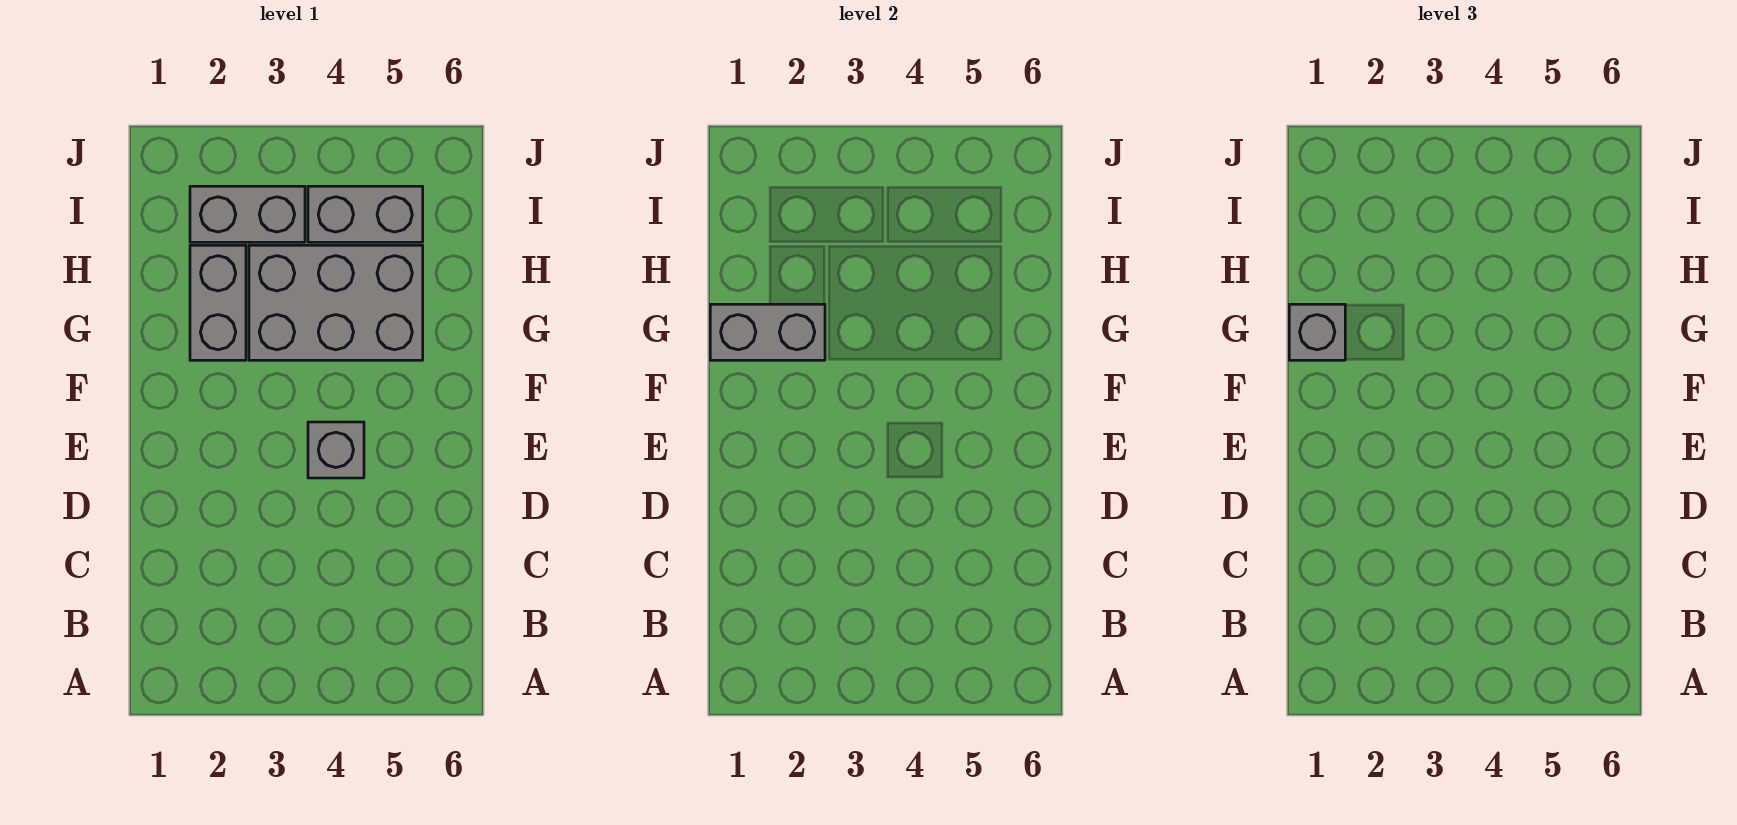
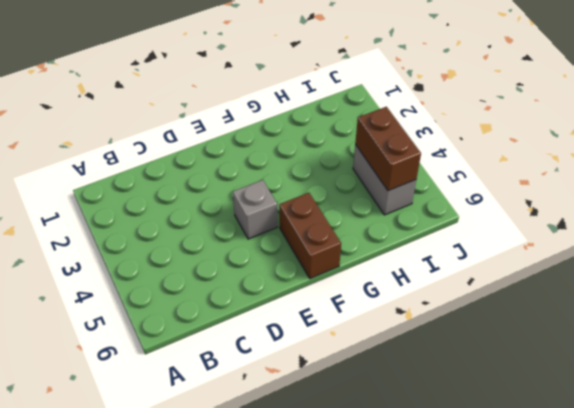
brown brick F5:F6 level 1 -> none
brown brick I4:I5 level 2 -> none
none -> grey brick G2:H2 level 1
none -> grey brick G3:H5 level 1

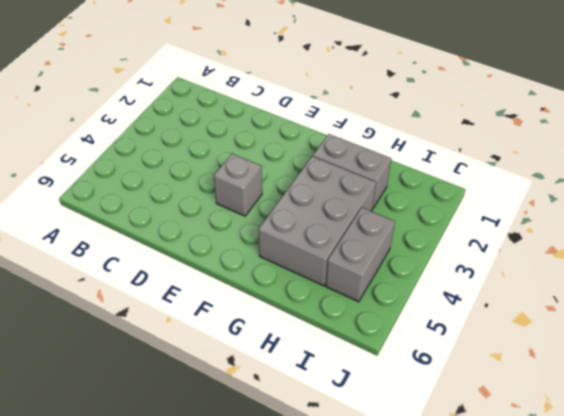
none -> grey brick I2:I3 level 1
none -> grey brick G1:G2 level 2

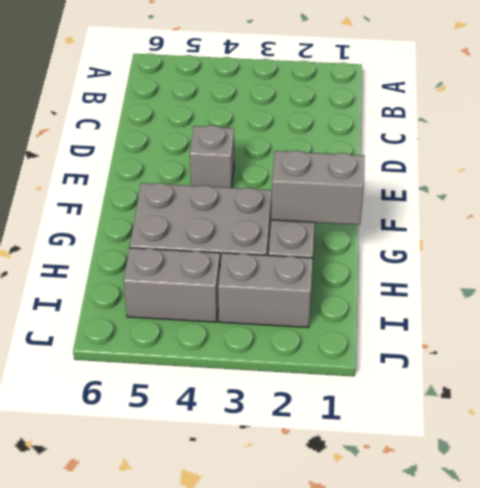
none -> grey brick G1 level 3

